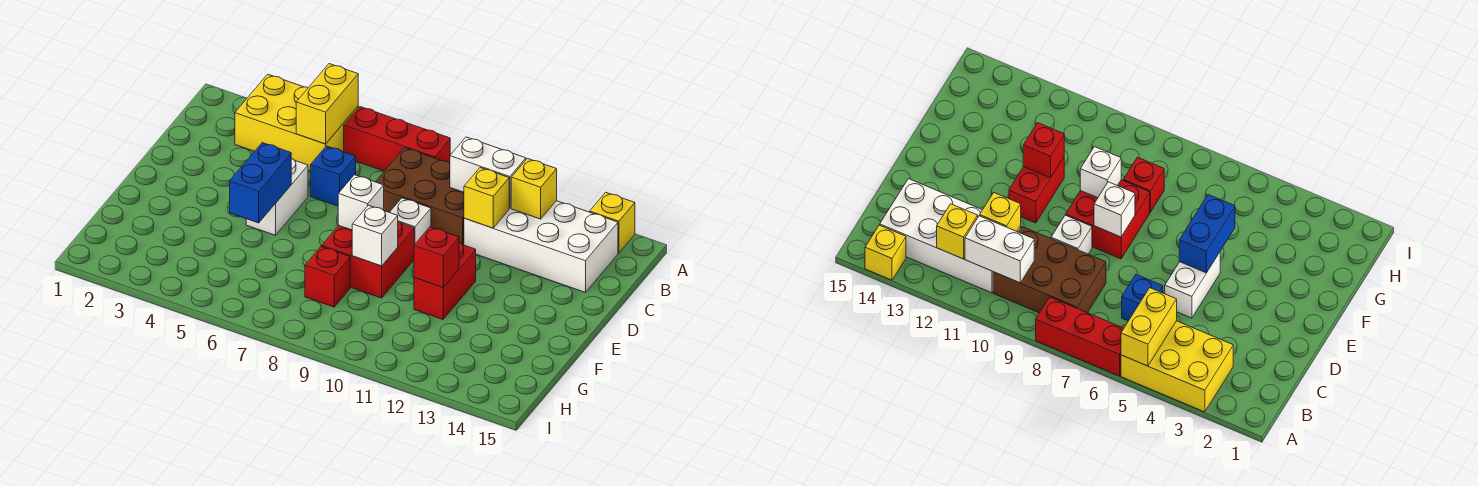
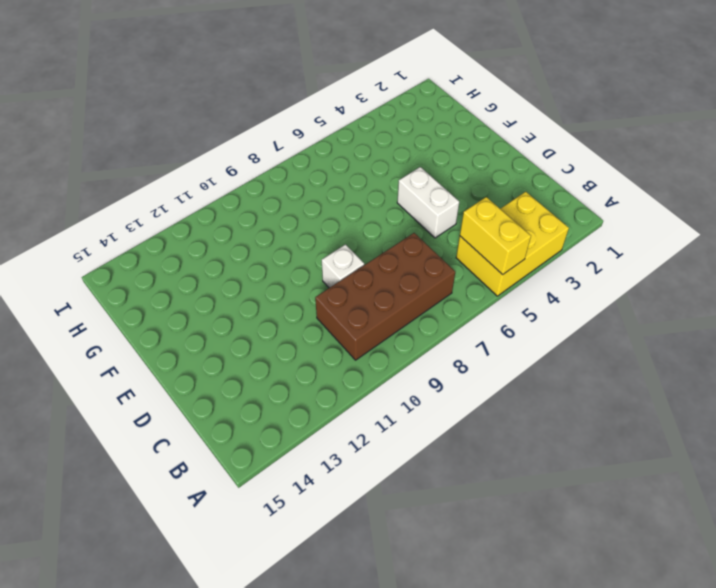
brown brick B7:C10 level 1 -> brown brick B8:C10 level 1
none -> red brick A6:A8 level 1
none -> yellow brick A14 level 1
none -> white brick B11:C14 level 1

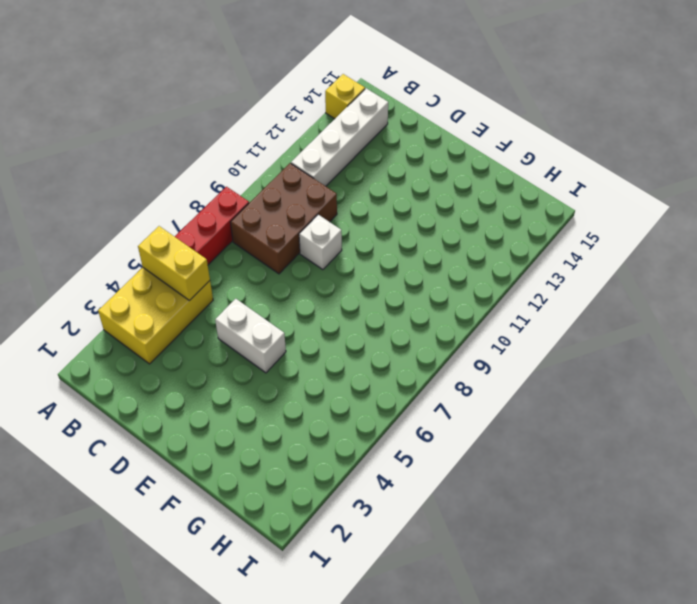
white brick B11:B14 level 1 -> white brick B11:C14 level 1
none -> blue brick C6 level 1
none -> red brick E8:F9 level 1
none -> red brick E11:F11 level 1

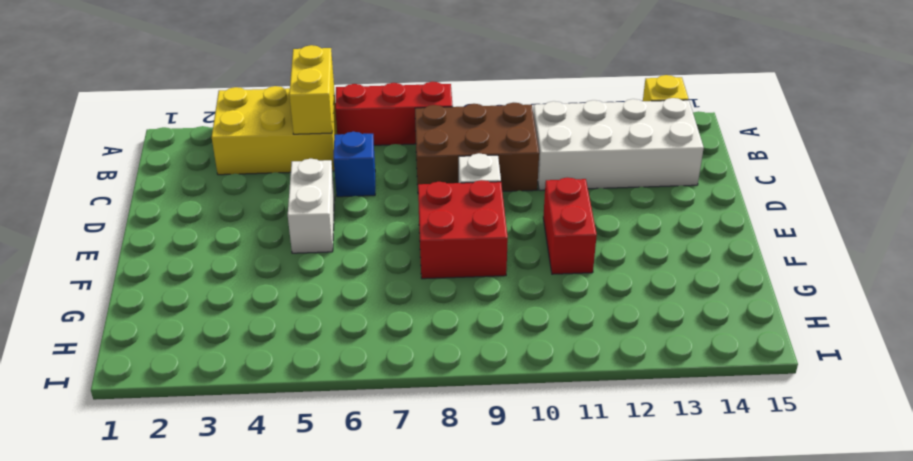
none -> red brick G8 level 1
none -> white brick B10:B11 level 2
none -> yellow brick B12 level 2

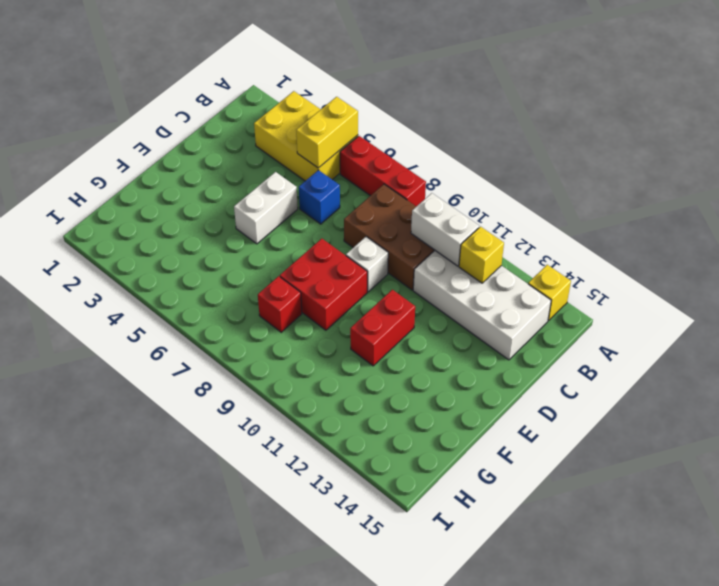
none -> yellow brick C11 level 2
none -> blue brick E5:F5 level 2
none -> white brick E8 level 2

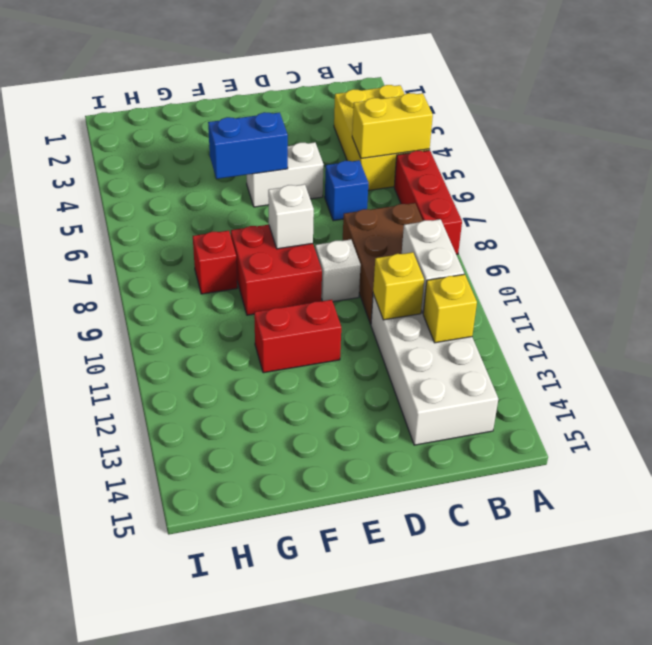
none -> yellow brick A14 level 1
none -> white brick F9 level 2
none -> red brick F11 level 2

